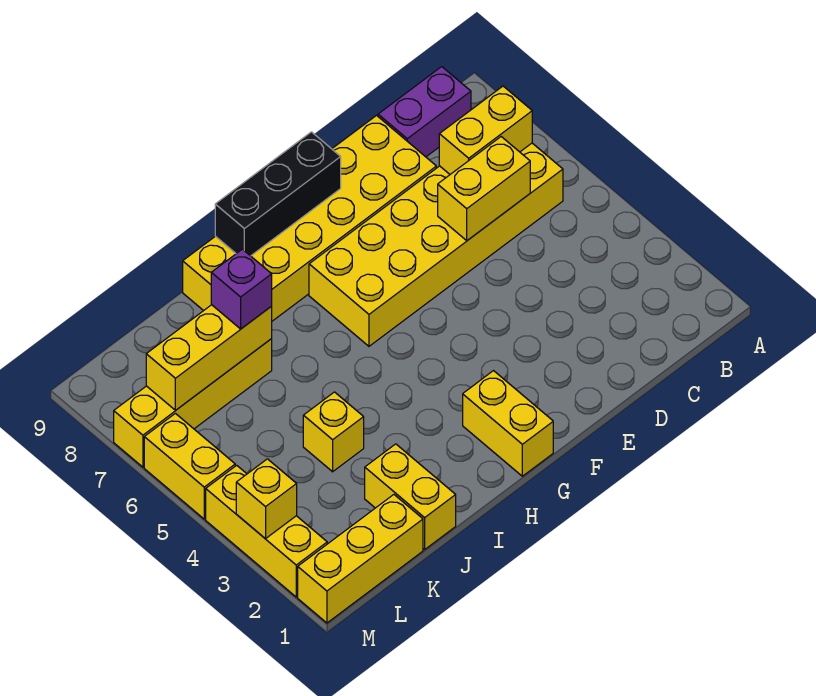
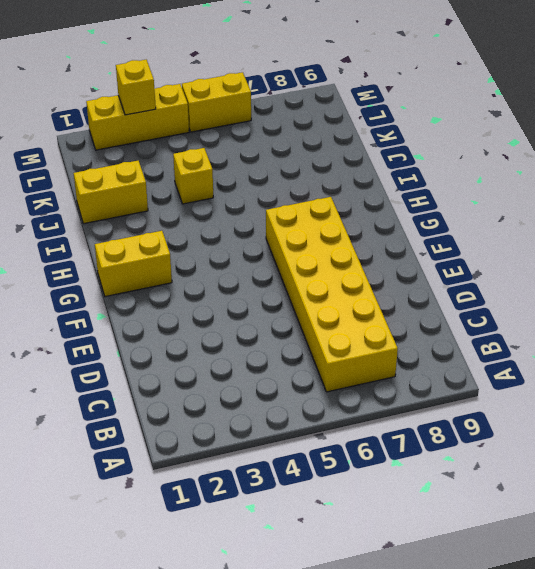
none -> purple brick B9:C9 level 1
none -> yellow brick D8:I9 level 1
none -> yellow brick J7:M7 level 1

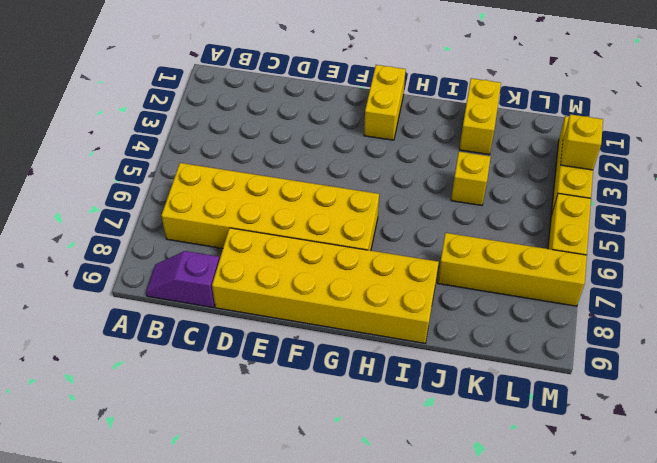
purple slope B9:C9 level 1 top C -> purple brick B9:C9 level 1
none -> yellow brick K1:M1 level 1
none -> yellow brick B7:C7 level 2
none -> yellow brick C6:D6 level 2

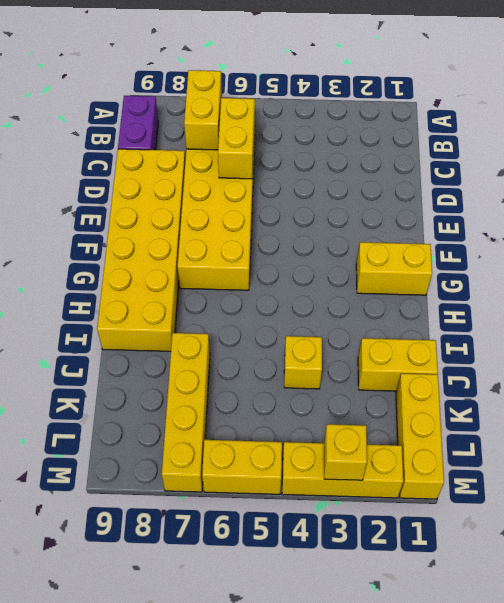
none -> black brick F9:H9 level 2
none -> yellow brick J7:L7 level 2
none -> purple brick J7 level 3

